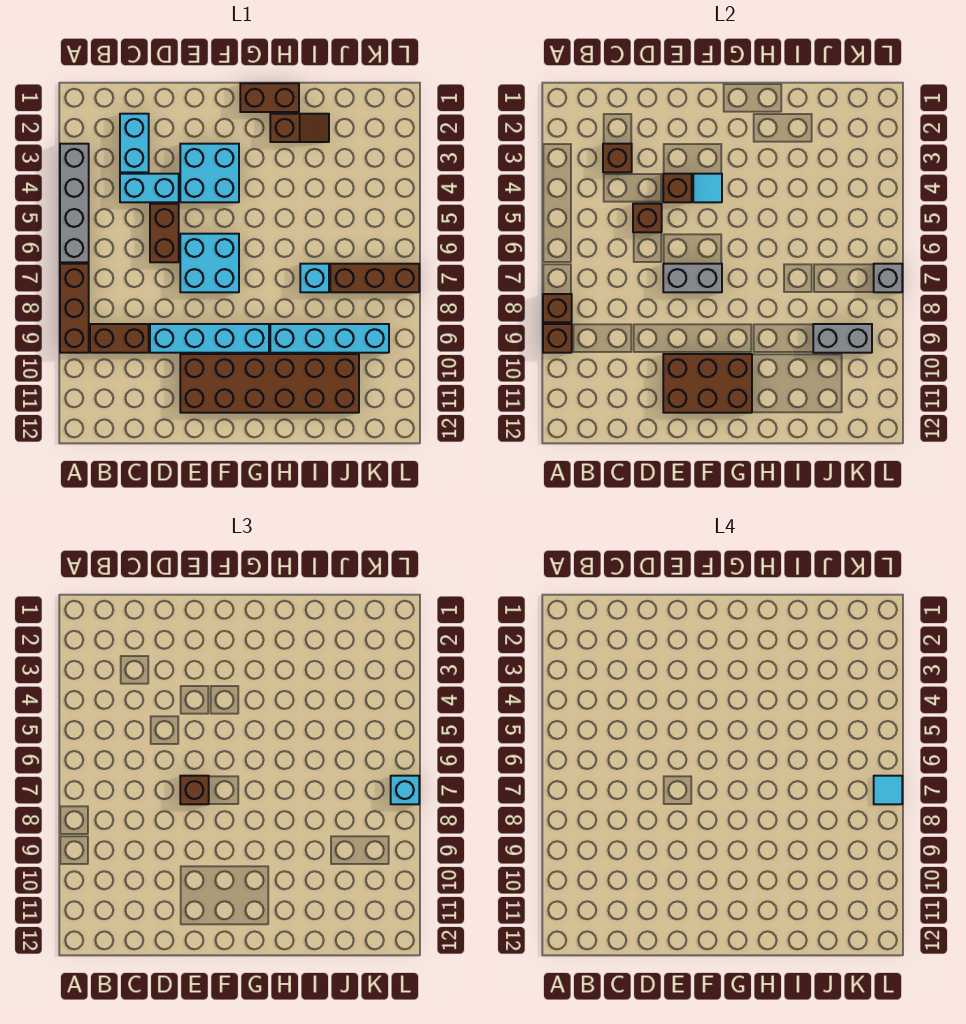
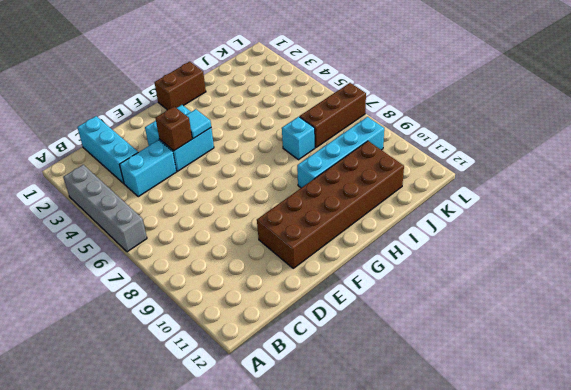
cyan brick C1:C3 level 1 -> cyan brick C2:C3 level 1
none -> brown brick A7:A9 level 1
none -> brown brick B9:C9 level 1
none -> brown brick D5:D6 level 1

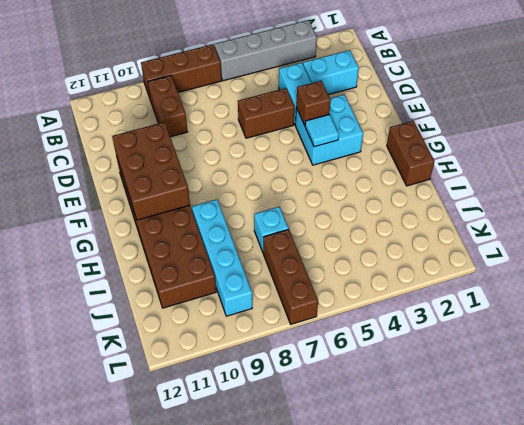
none -> cyan brick D9:G9 level 1
none -> cyan brick E6:F7 level 1
none -> brown slope H2:I2 level 1 top H

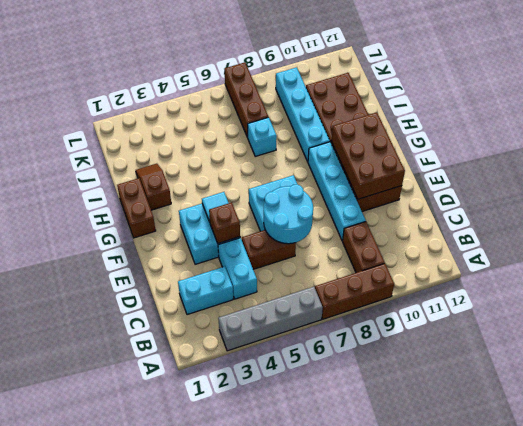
cyan round brick D6:E7 level 2 -> grey brick E7:F7 level 2
none -> brown brick A8 level 2
none -> brown brick A9 level 2
none -> brown brick C3 level 2

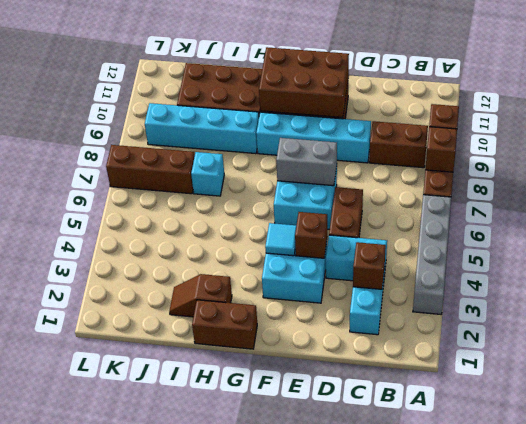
none -> brown brick D5 level 2
none -> grey brick J9:K9 level 2
none -> grey brick L7 level 2

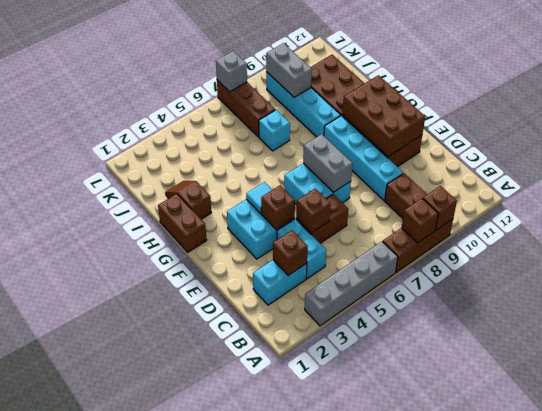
none -> brown brick E7 level 3
none -> cyan brick L7 level 3
none -> cyan tile L7 level 4

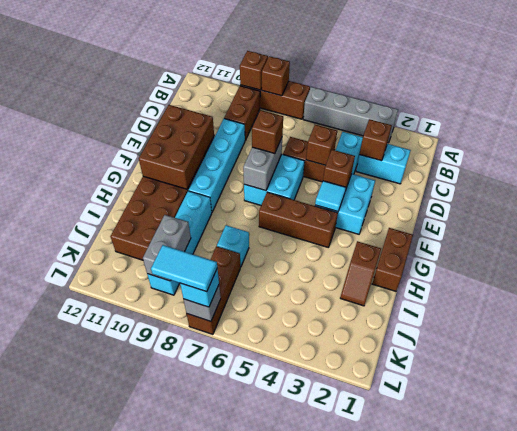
brown brick G4:G6 level 1 -> none
cyan tile L7:L8 level 4 -> cyan tile L7 level 4

